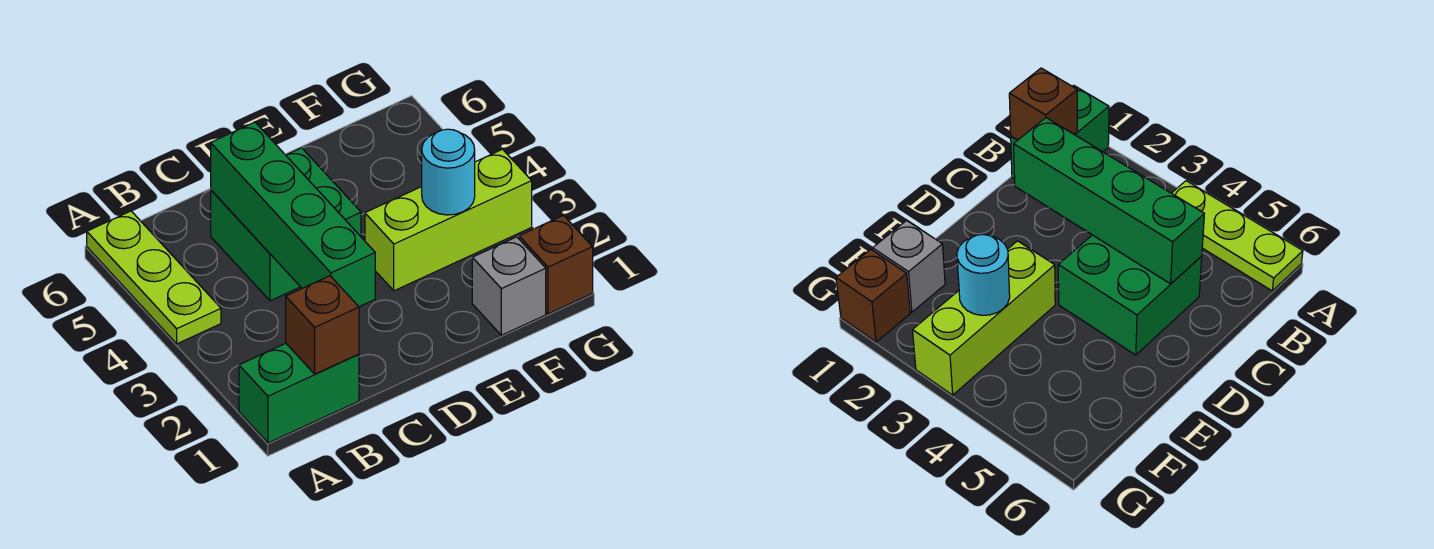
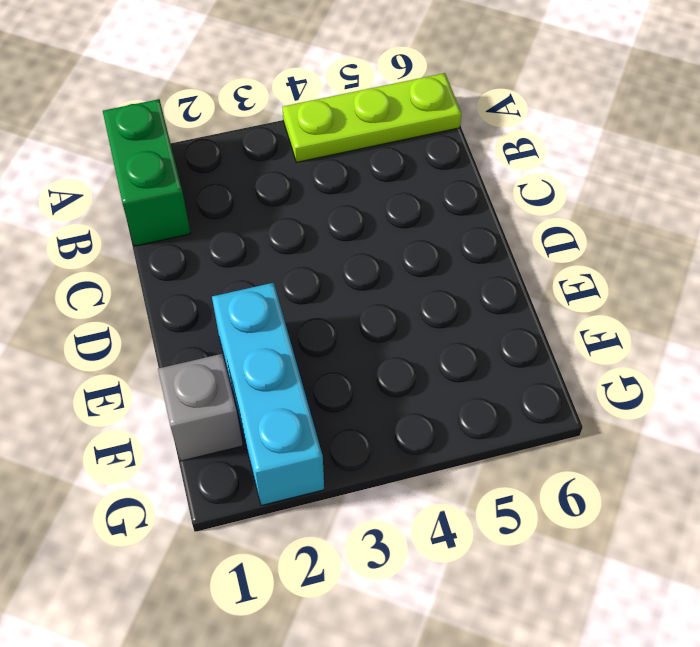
cyan brick E2:G2 level 1 -> none
none -> green brick C4:D5 level 1
none -> lime brick E3:G3 level 1

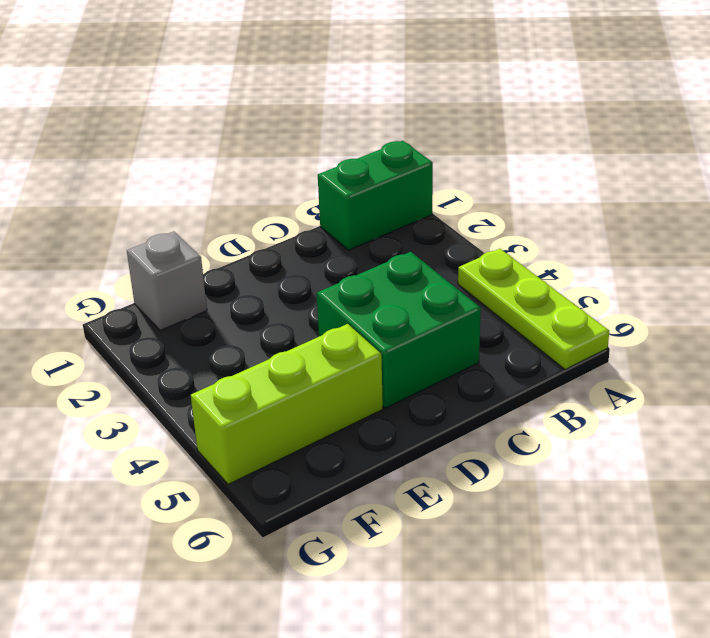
lime brick E5:G5 level 1 -> lime brick E3:G3 level 1
none -> brown brick G1 level 1
none -> brown brick B1 level 2

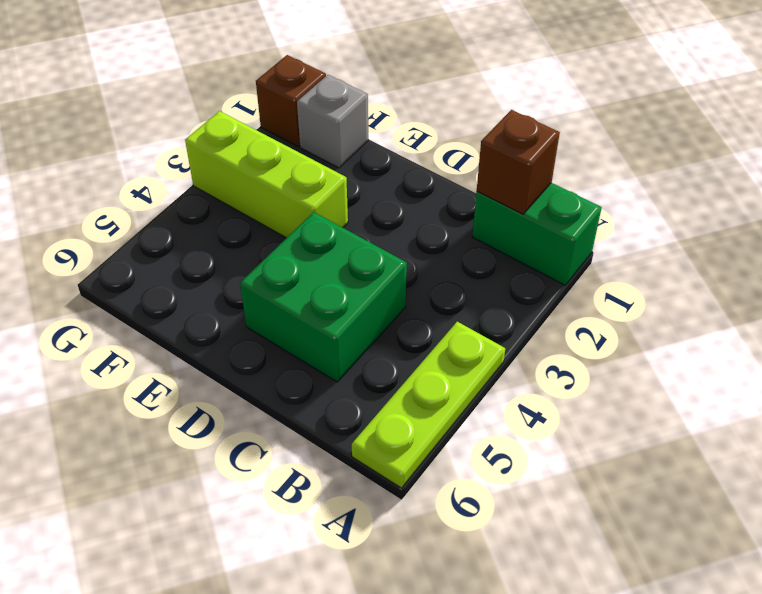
none -> green brick C2:C5 level 2
none -> cyan round brick F3 level 2

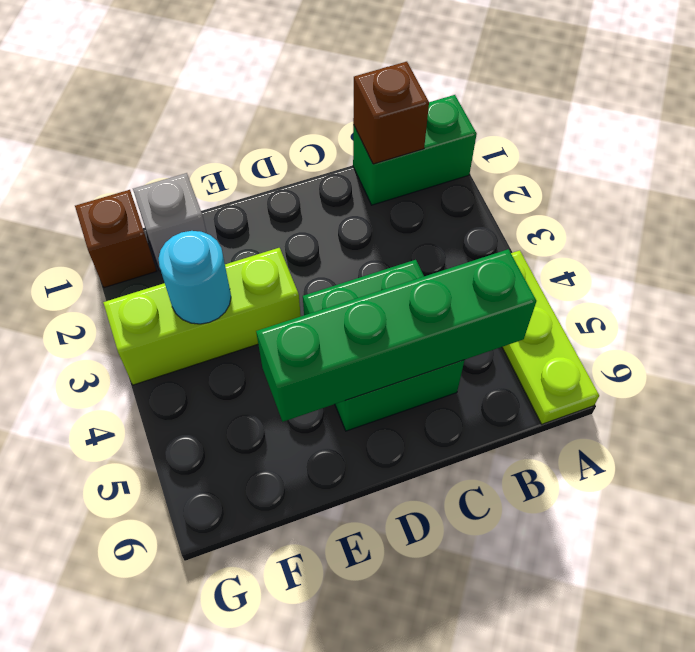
green brick B5:E5 level 2 -> green brick C2:C5 level 2

